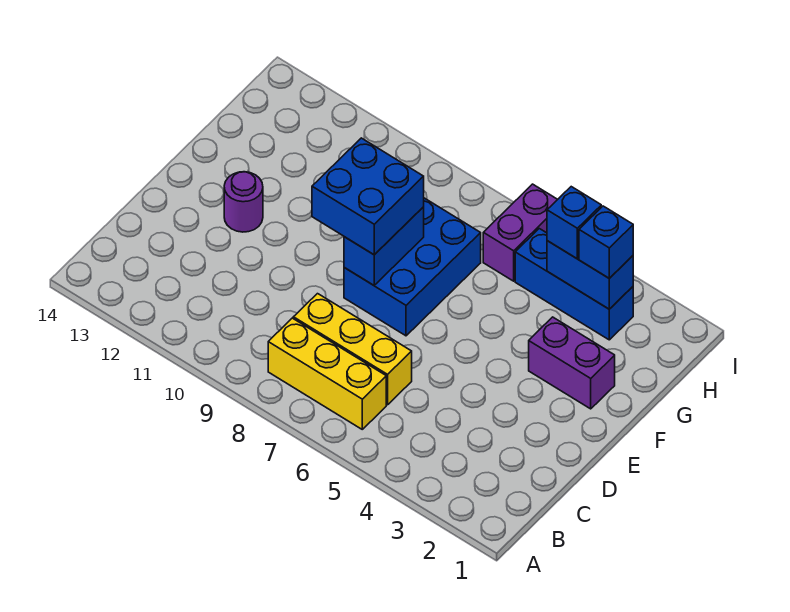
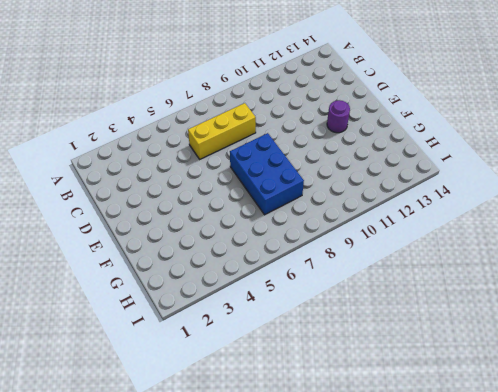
none -> yellow brick B6:B8 level 1
none -> purple brick F2:F3 level 1
none -> blue brick H3:H5 level 1

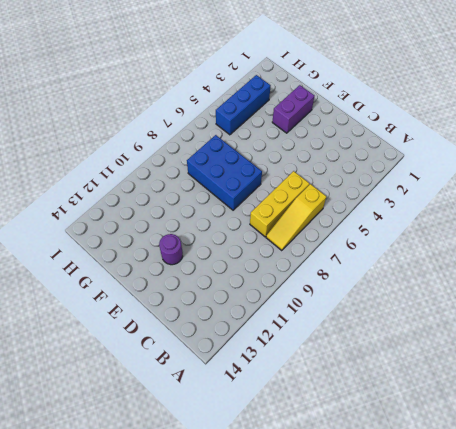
yellow slope B6:B8 level 1 top 6 -> yellow brick B6:B8 level 1
none -> purple brick H6:I6 level 1
none -> blue brick E8:F8 level 2
none -> blue brick H3:H4 level 2

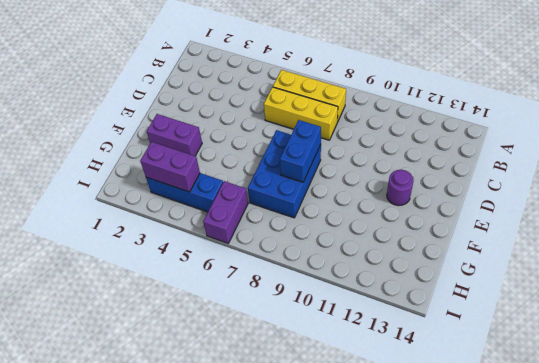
purple brick H3:H4 level 2 -> blue brick H3:H4 level 2
none -> blue brick E8:F9 level 3
none -> blue brick H3 level 3
none -> blue brick H4 level 3

